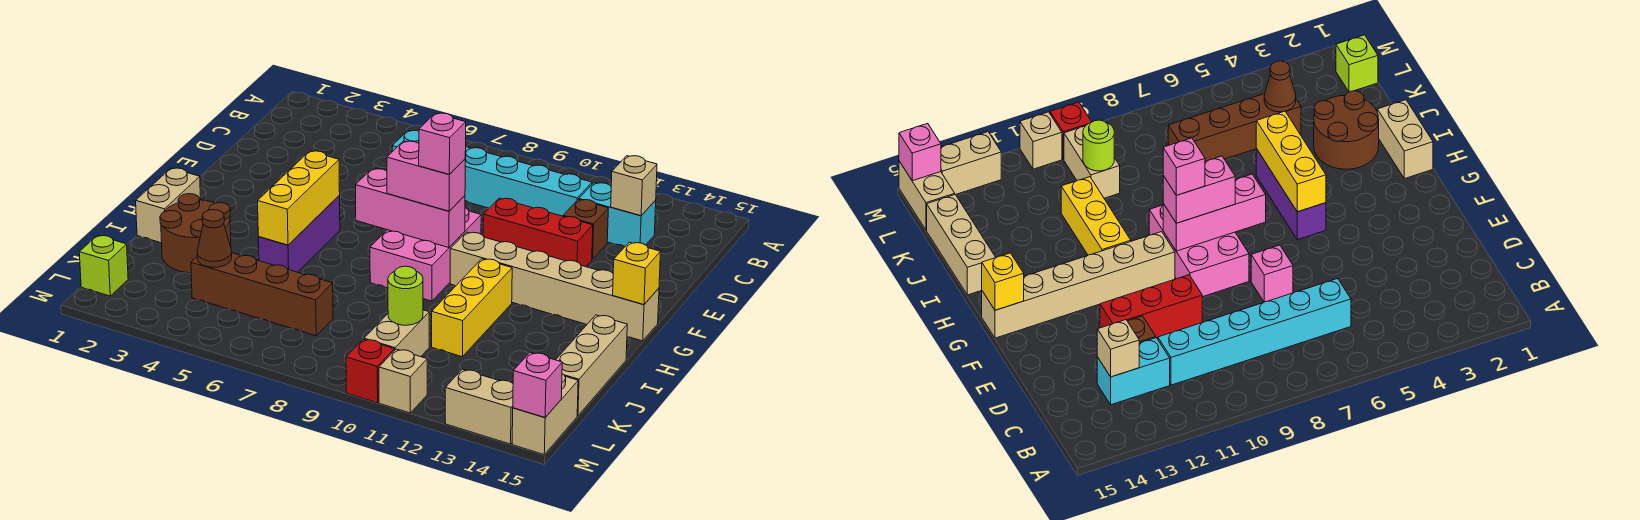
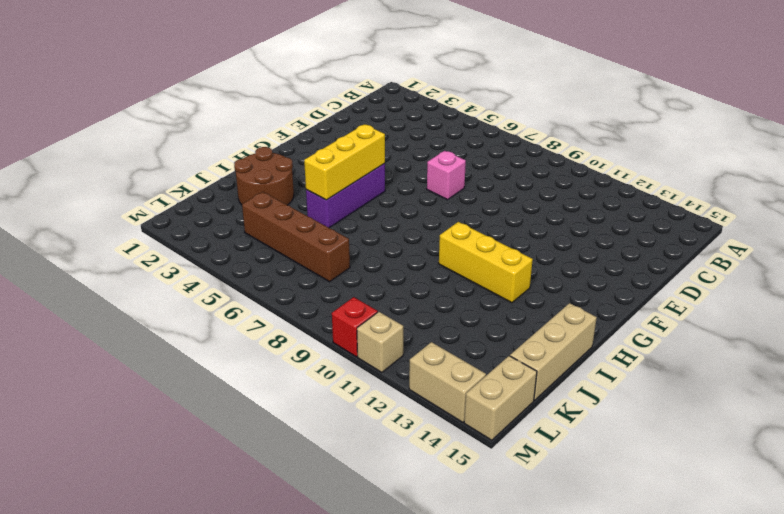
yellow brick H10:H12 level 1 -> yellow brick H11:J11 level 1
none -> cyan brick C6:C11 level 1
none -> cyan brick C12:C13 level 1
none -> brown brick D12 level 1

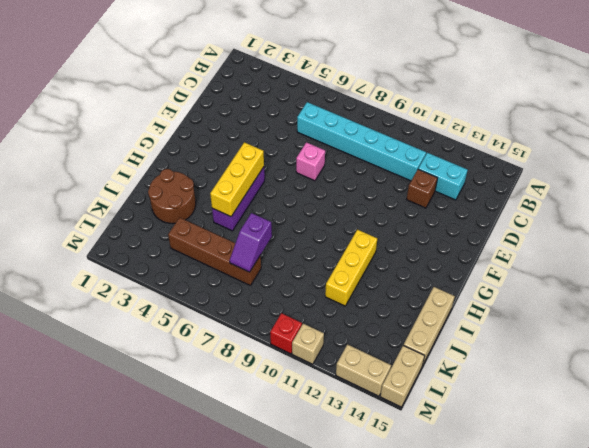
purple slope J7:K7 level 2 top J -> none
none -> red brick E10:E12 level 1
none -> pink brick F8:H9 level 1
none -> tan brick G10:G15 level 1

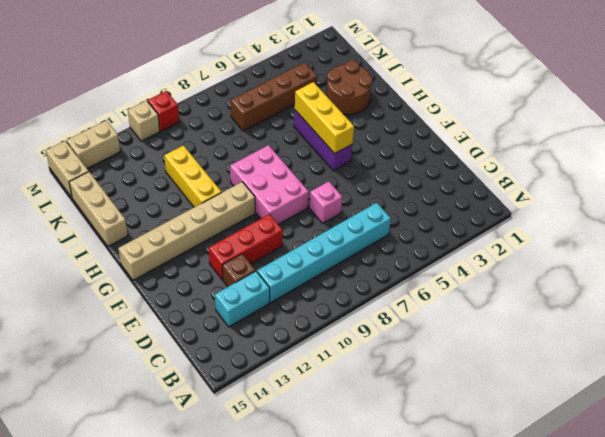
none -> tan brick H1:I1 level 1
none -> tan brick K10:L10 level 1
none -> lime brick L1 level 1

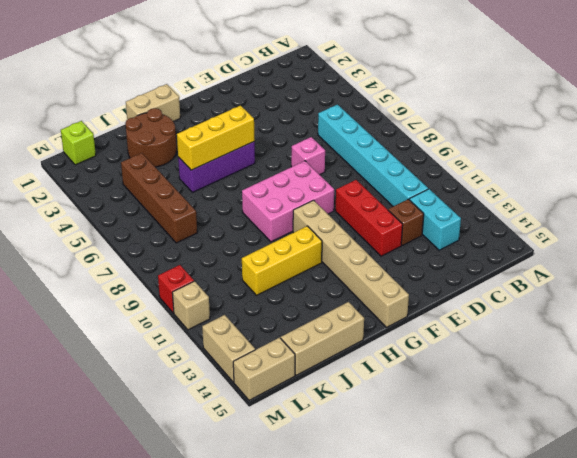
none -> tan brick K10:L10 level 1
none -> tan brick C13 level 2
none -> pink brick G7:G9 level 2

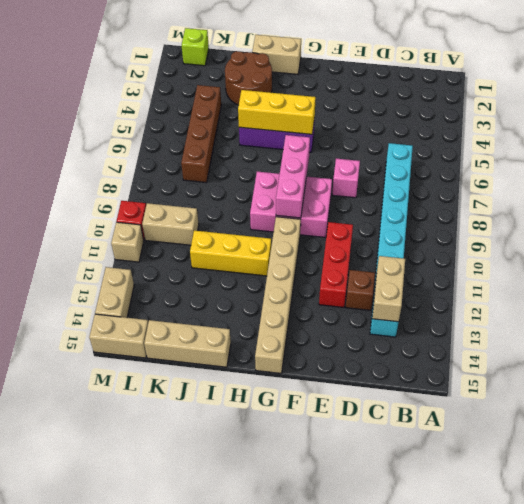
tan brick C12:C13 level 2 -> tan brick C13 level 2
none -> yellow brick G15 level 2
none -> brown cone K4 level 2
none -> lime round brick K10 level 2

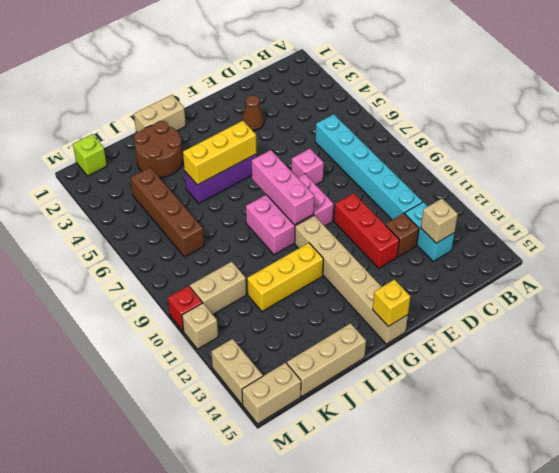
brown cone E3 level 1 -> brown cone K4 level 2
none -> lime round brick K10 level 2
none -> pink brick M15 level 2
none -> pink brick G8:G9 level 3

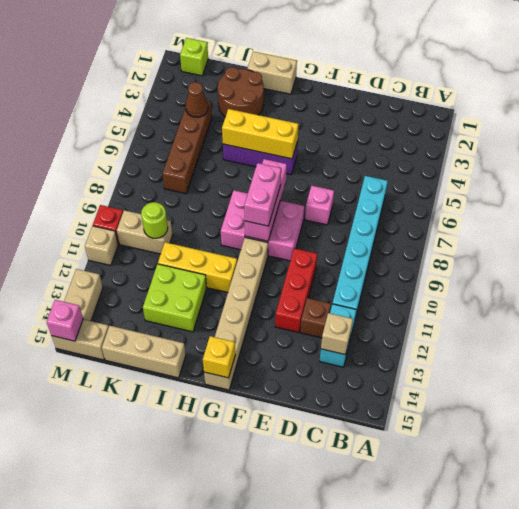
lime brick I12:J13 level 1 -> none
none -> pink brick G9 level 4

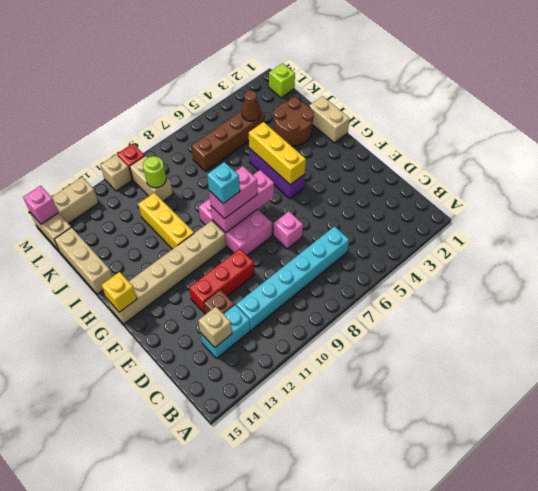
cyan brick G9 level 4 -> pink brick G9 level 4

